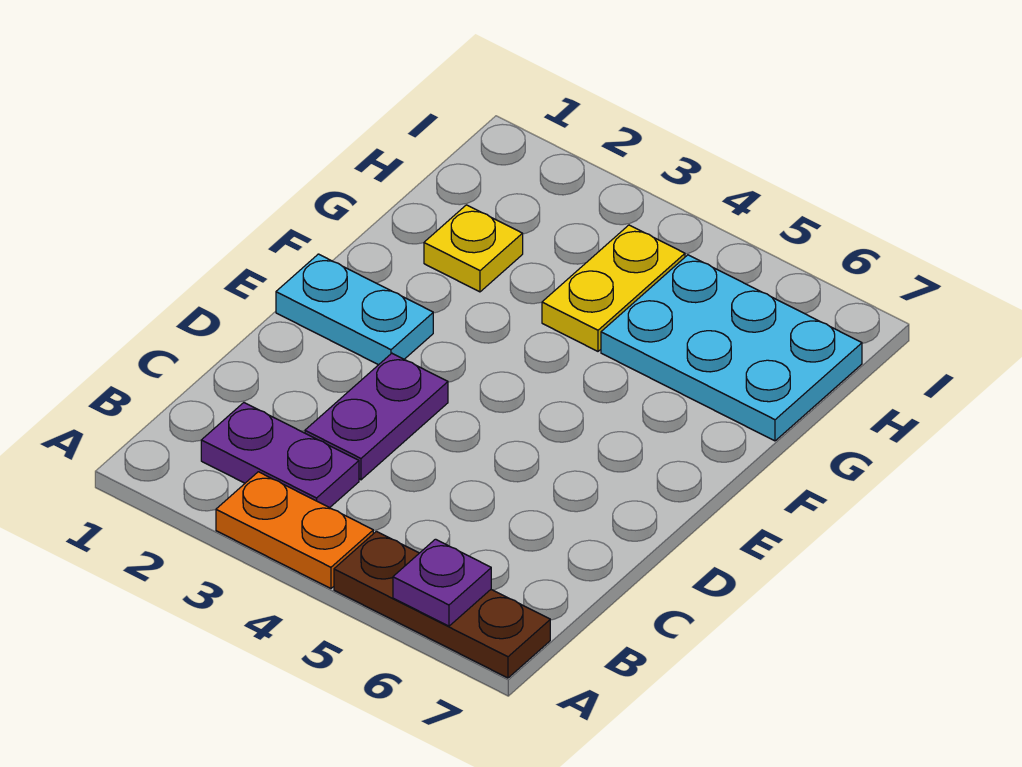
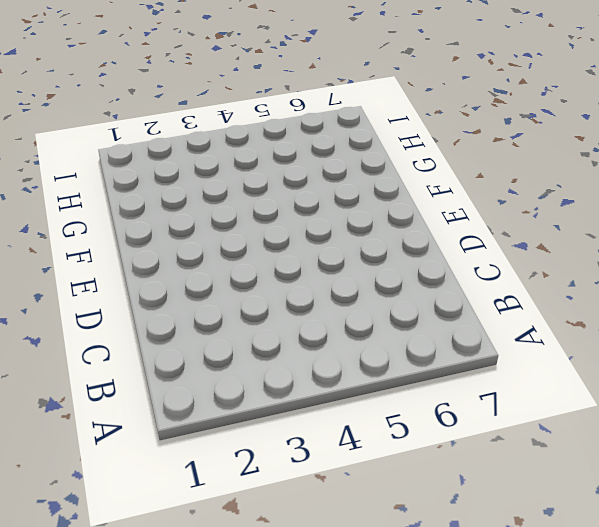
none -> orange plate A3:A4 level 1
none -> brown plate A5:A7 level 1

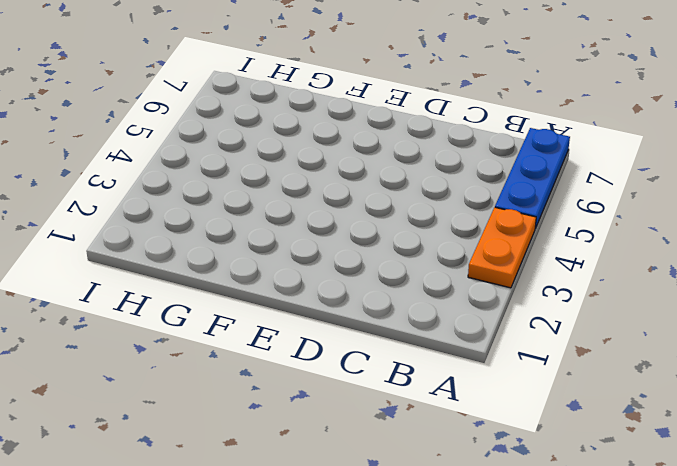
blue plate A5:A7 level 1 -> brown plate A5:A7 level 1
none -> purple plate B2:B3 level 1
none -> purple plate C3:D3 level 1

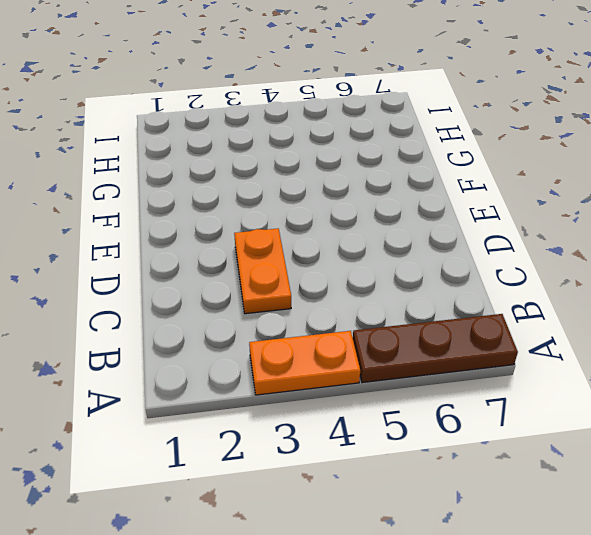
orange plate C3:D3 level 1 -> purple plate C3:D3 level 1
none -> purple plate B2:B3 level 1
none -> cyan plate E1:E2 level 1

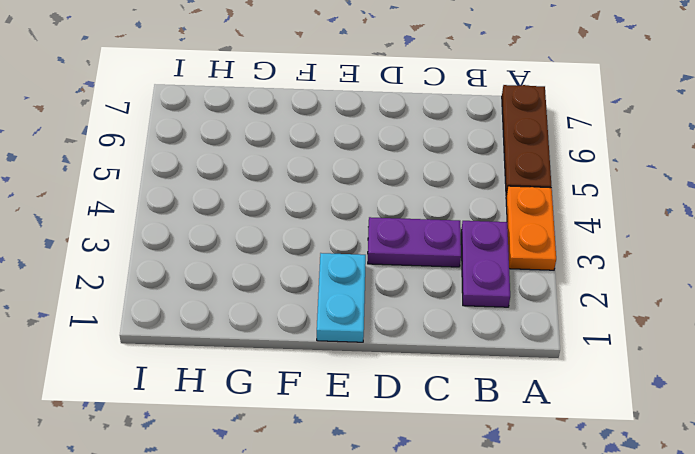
none -> yellow plate G2 level 1
none -> yellow plate G4:H4 level 1

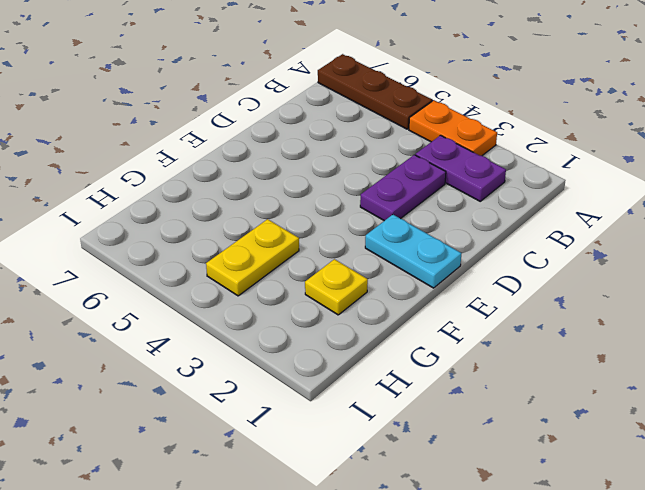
none -> cyan plate G5:H7 level 1
none -> purple plate A6 level 2

